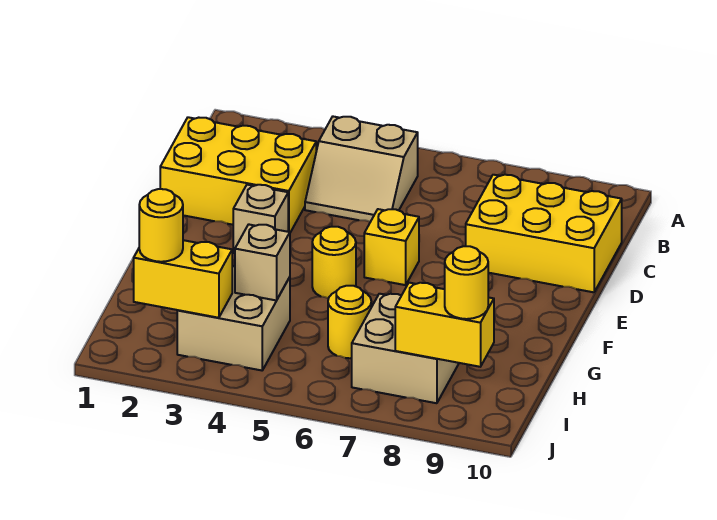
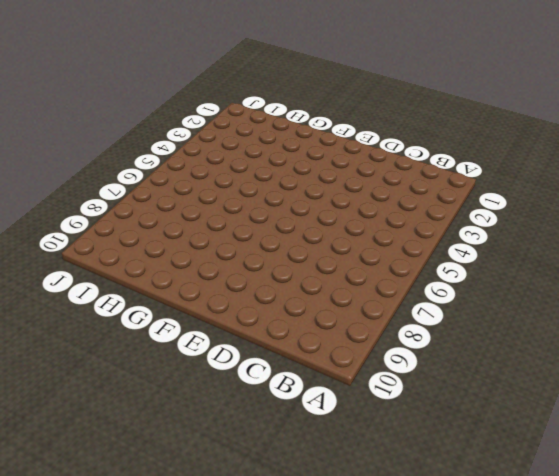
none -> tan slope B4:C5 level 1 top B
none -> yellow brick C1:D3 level 1
none -> yellow brick C8:D10 level 1

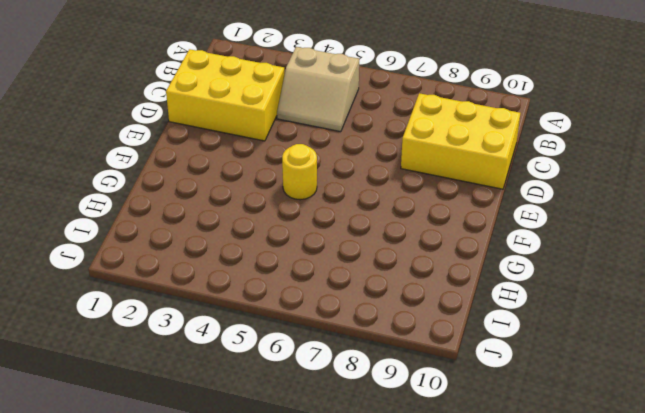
none -> tan brick E3 level 1
none -> yellow brick E6 level 1
none -> tan brick H3:I4 level 1

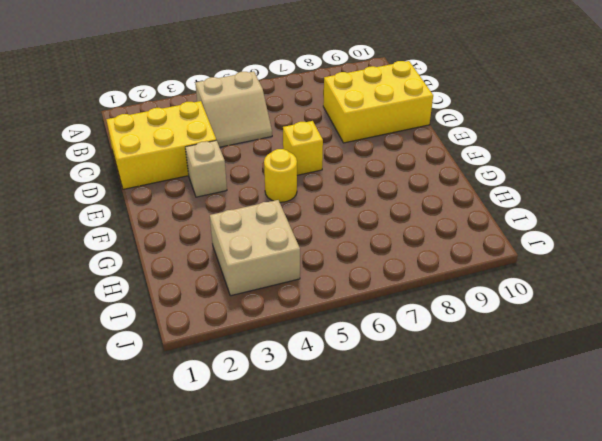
none -> yellow round brick H6 level 1
none -> tan brick H7:I8 level 1
none -> tan brick H4 level 2

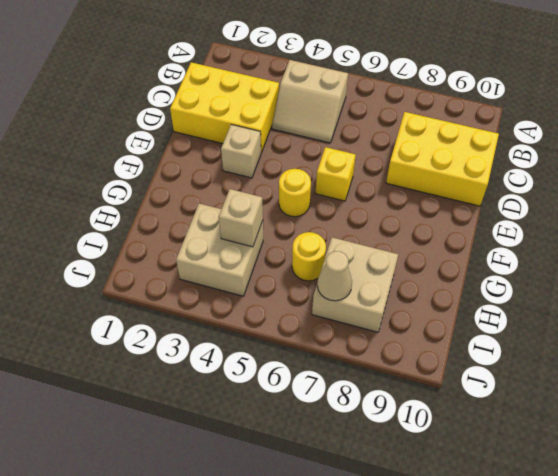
tan cone I7 level 2 -> none
none -> yellow brick I2:I3 level 2
none -> yellow brick I8:I9 level 2
none -> yellow round brick I2 level 3

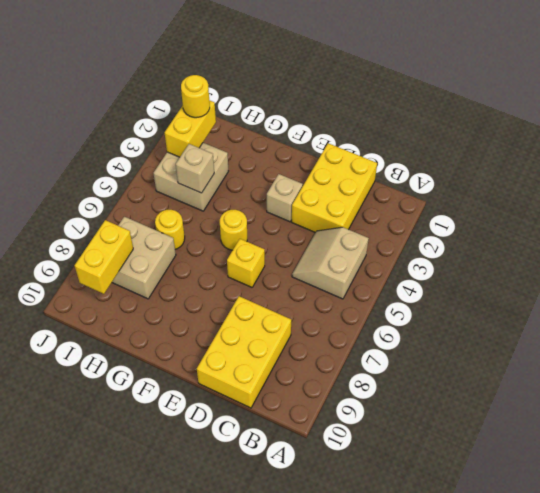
none -> yellow round brick I9 level 3

